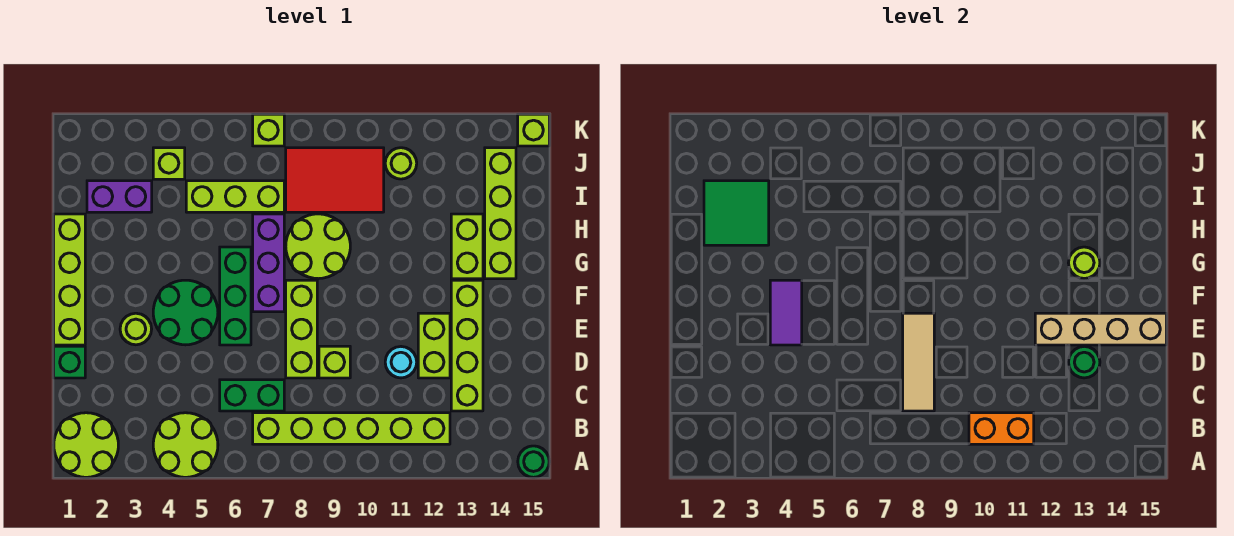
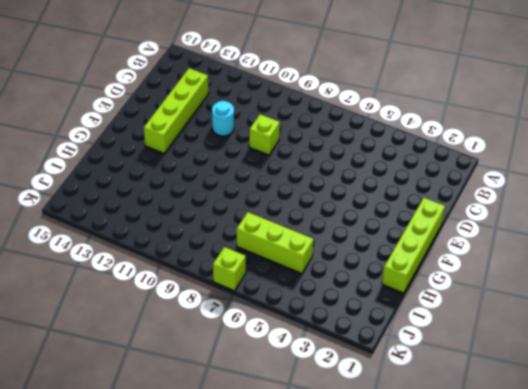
none -> lime round brick A1:B2 level 1
none -> lime round brick A4:B5 level 1
none -> green round brick A15 level 1
none -> lime brick B7:B12 level 1

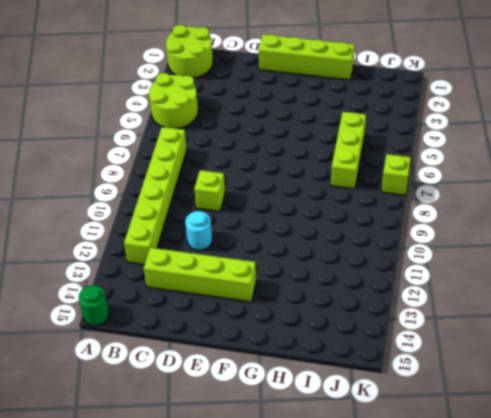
none -> green brick C6:C7 level 1
none -> green brick D1 level 1
none -> lime brick D8:F8 level 1
none -> lime brick D12:E12 level 1

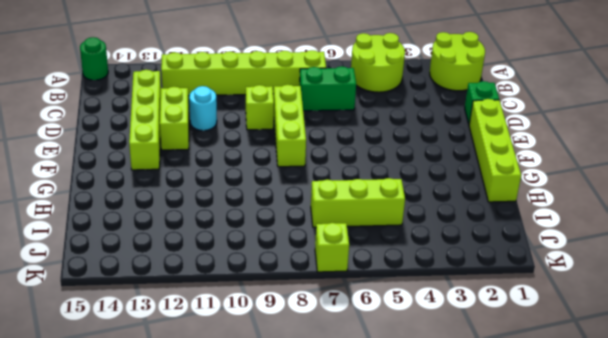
none -> lime round brick E3 level 1
none -> green round brick E4:F5 level 1
none -> green brick E6:G6 level 1
none -> purple brick F7:H7 level 1

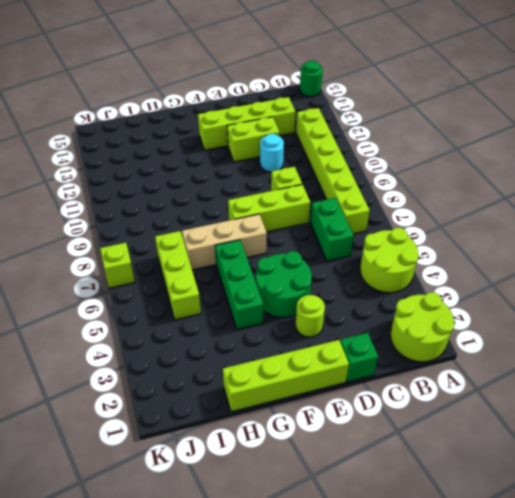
tan brick F7:H7 level 1 -> purple brick F7:H7 level 1
green brick G4:G6 level 1 -> green brick E6:G6 level 1
none -> lime round brick G8:H9 level 1
none -> lime brick G13:H13 level 1
none -> lime brick G14:J14 level 1
none -> purple brick I2:I3 level 1

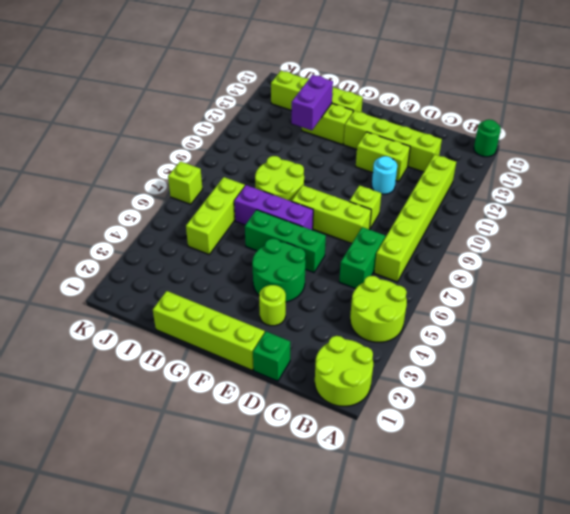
purple brick H12:H13 level 2 -> purple brick I2:I3 level 1
none -> red tile I8:J10 level 1
none -> lime brick J4 level 1
none -> lime round brick J11 level 1
none -> lime brick K15 level 1

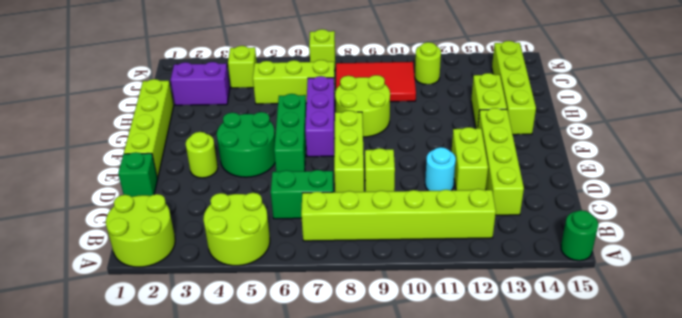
none -> lime brick K15 level 1
none -> orange brick B10:B11 level 2
none -> tan tile C8:E8 level 2
none -> green round brick D13 level 2

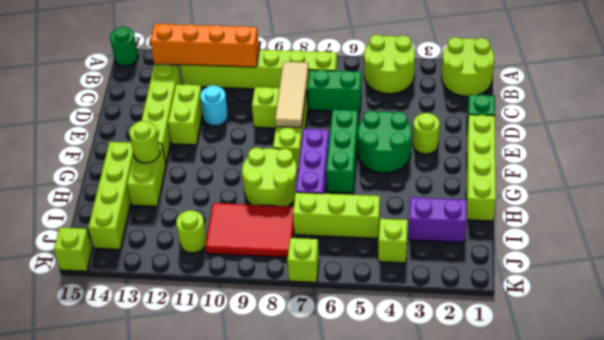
orange brick B10:B13 level 2 -> orange brick B10:B11 level 2
none -> green round brick D13 level 2
none -> purple tile E4:F4 level 2
none -> tan brick E12:E15 level 2
none -> green tile H2:I3 level 2

